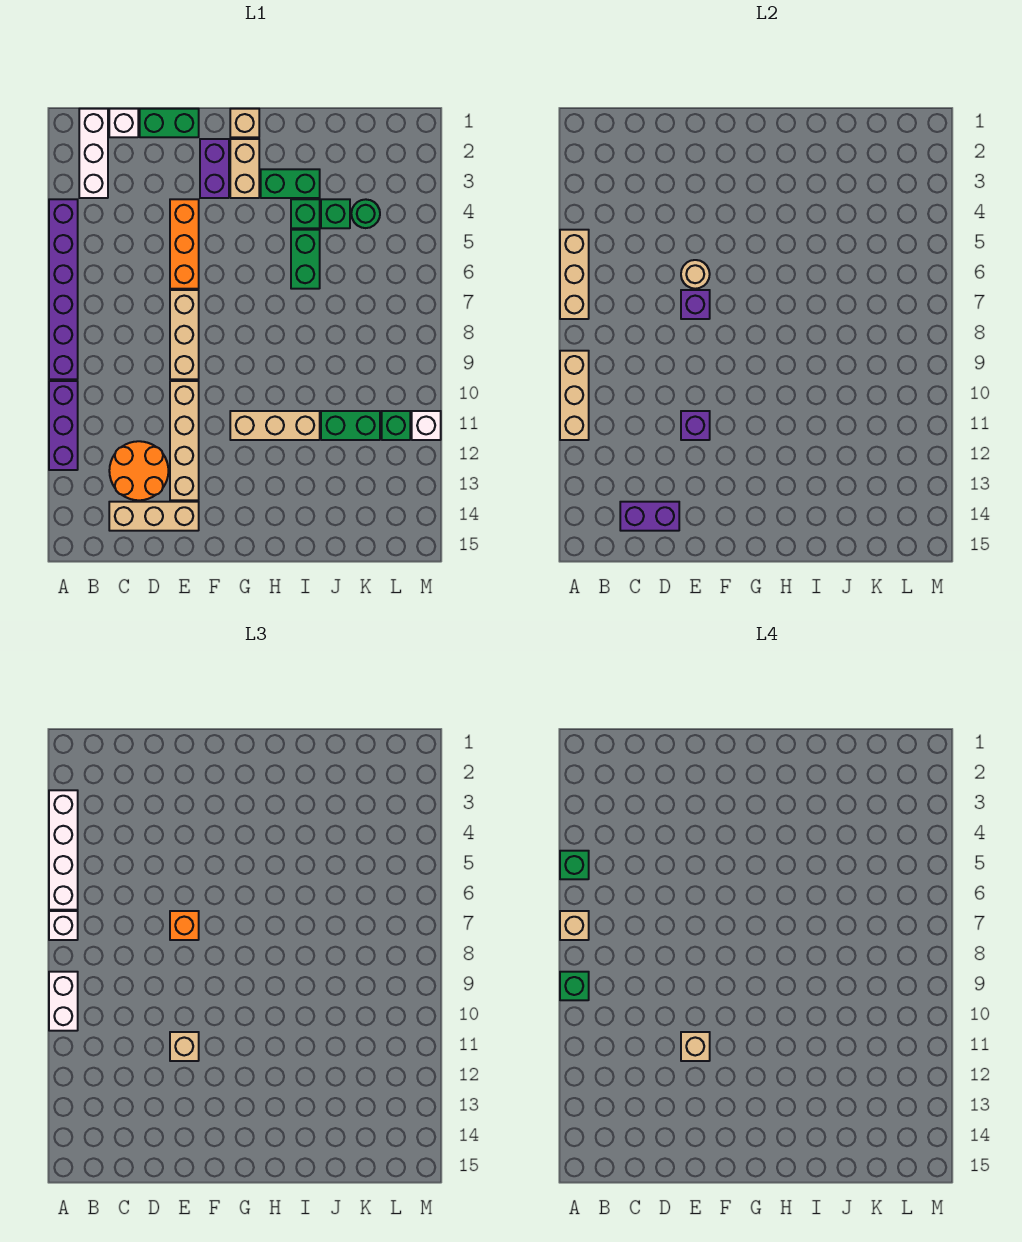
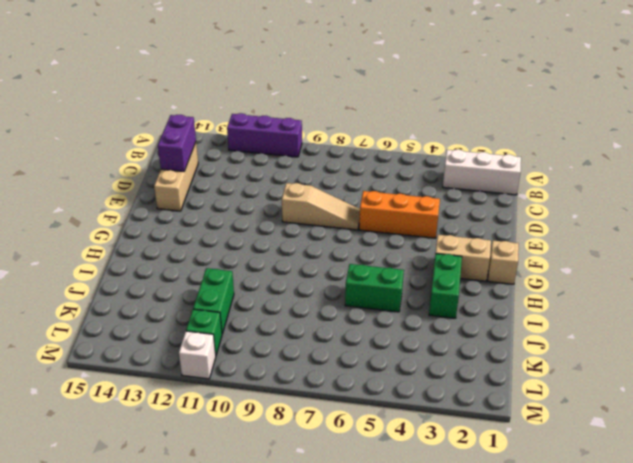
tan slope E7:E9 level 1 top 9 -> tan brick E7:E9 level 1
none -> purple brick A4:A9 level 1
none -> white brick C1 level 1
none -> orange round brick C12:D13 level 1
none -> green brick D1:E1 level 1

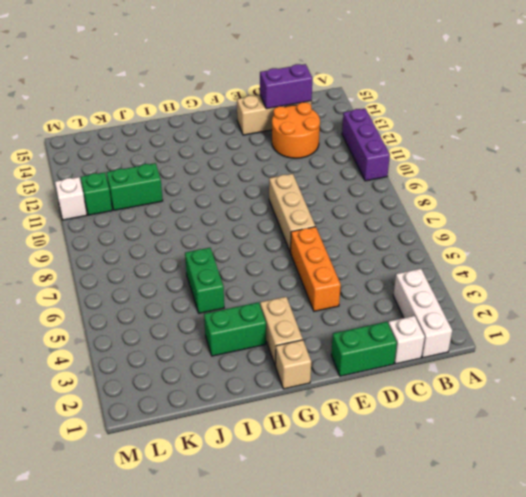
none -> purple brick A4:A9 level 1
none -> tan brick E10:E13 level 1
none -> purple brick F2:F3 level 1
none -> tan brick G11:I11 level 1

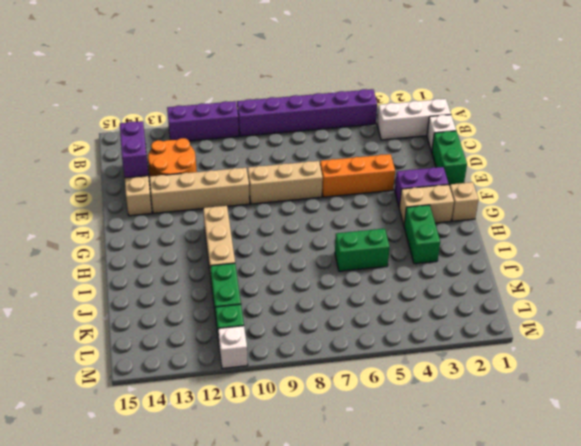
none -> green brick I4 level 1
none -> green brick J4 level 1
none -> green round brick K4 level 1
none -> tan brick A5:A7 level 2

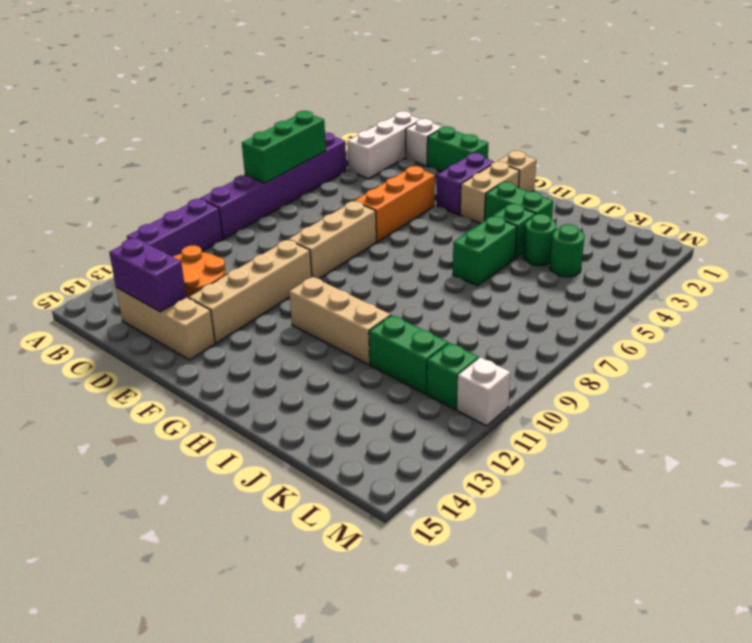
green brick A5:A7 level 2 -> tan brick A5:A7 level 2
green round brick J4 level 1 -> green brick J4 level 1
none -> tan brick A9:A11 level 2
none -> tan round brick E6 level 2
none -> purple brick E7 level 2
none -> purple brick E11 level 2

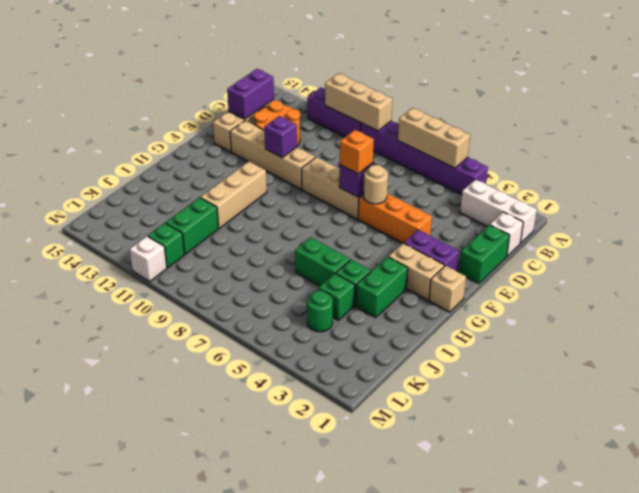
none -> white brick A3:A6 level 3
none -> white brick A7 level 3
none -> white brick A9:A10 level 3
none -> tan brick E11 level 3

